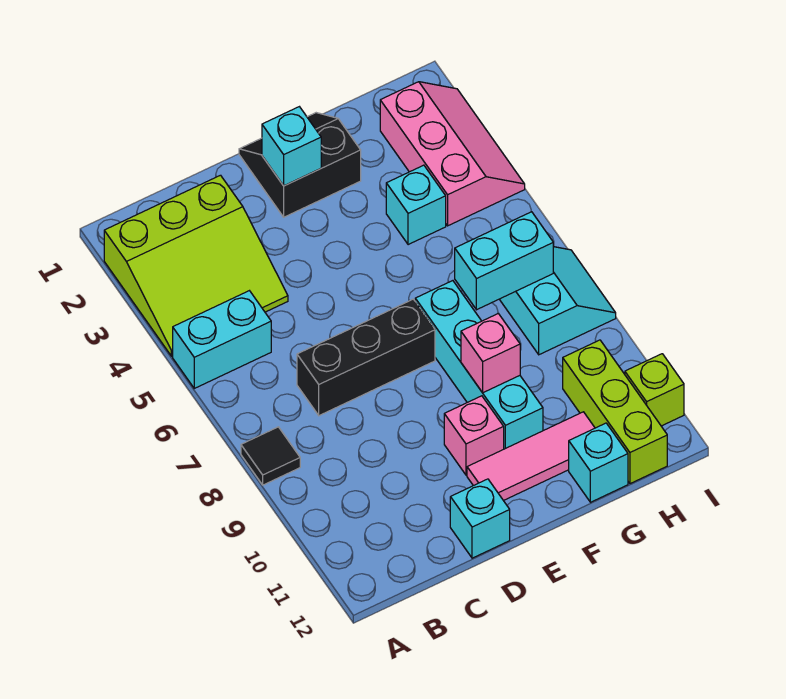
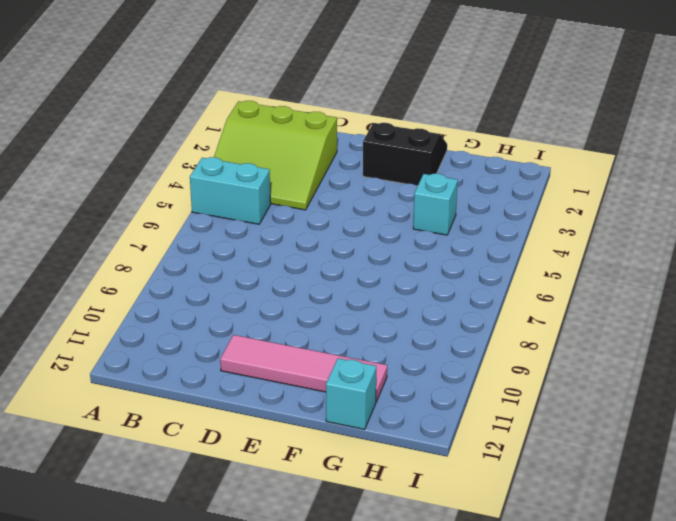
pink tile D11:G11 level 1 -> pink tile E11:G11 level 1
none -> black tile A8 level 1
none -> black brick C7:E7 level 1
none -> cyan brick D12 level 1

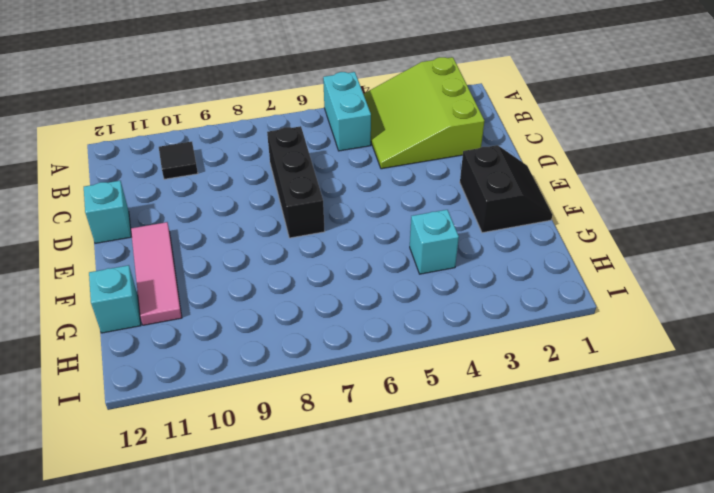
black tile B10 level 1 -> black tile A8 level 1
none -> pink brick E10 level 1
none -> cyan brick F7:F10 level 1
none -> pink slope H2:I4 level 1 top H

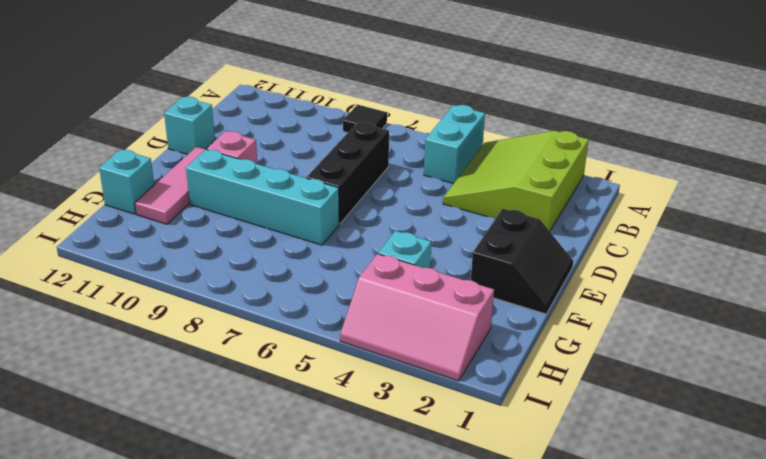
none -> cyan slope H7:I8 level 1 top H
none -> lime brick H10:H12 level 1
none -> lime brick I11 level 1

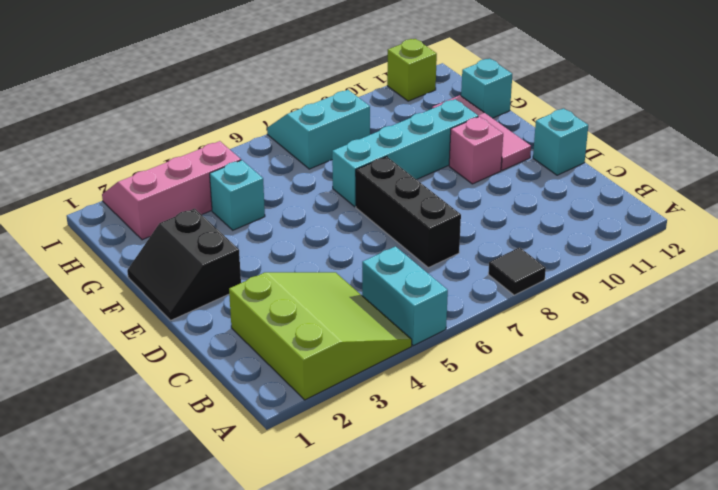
none -> lime brick H10:H12 level 1
none -> cyan brick E2 level 2
none -> pink brick F9 level 2

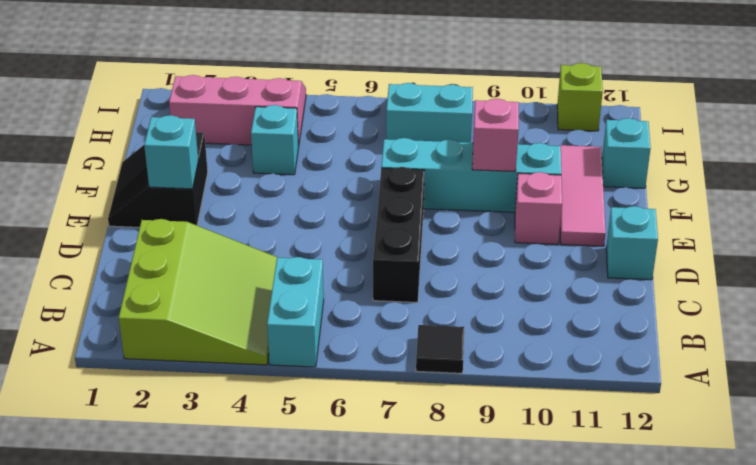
none -> lime brick H10:H12 level 1
none -> cyan brick G7:H7 level 2

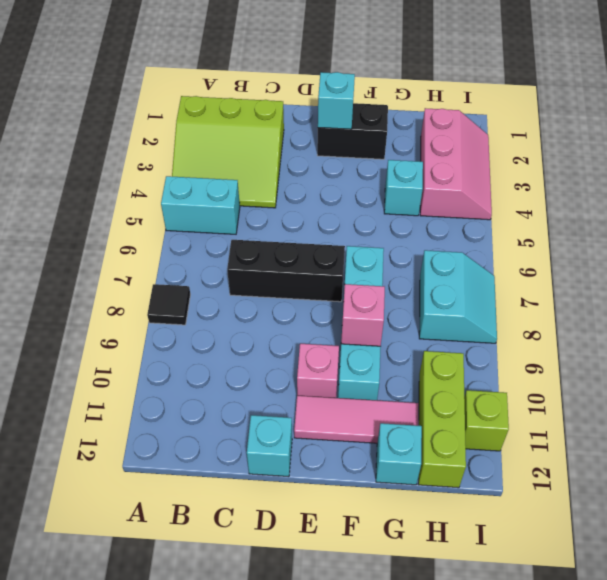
none -> cyan brick G7:H7 level 2

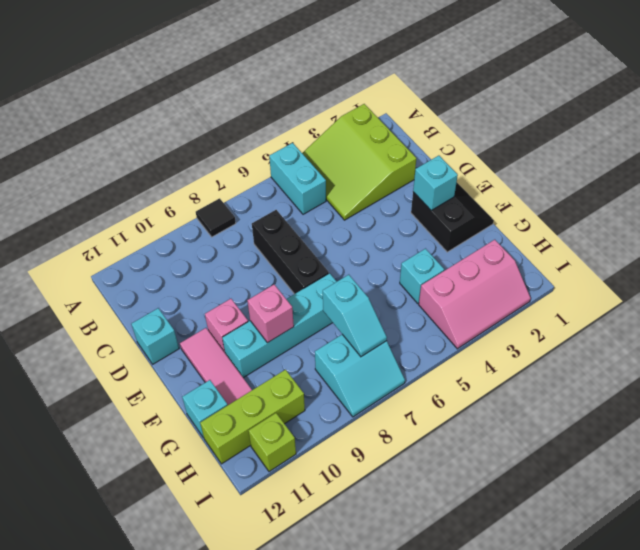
cyan slope G7:H7 level 2 top G -> cyan brick G7:H7 level 2

